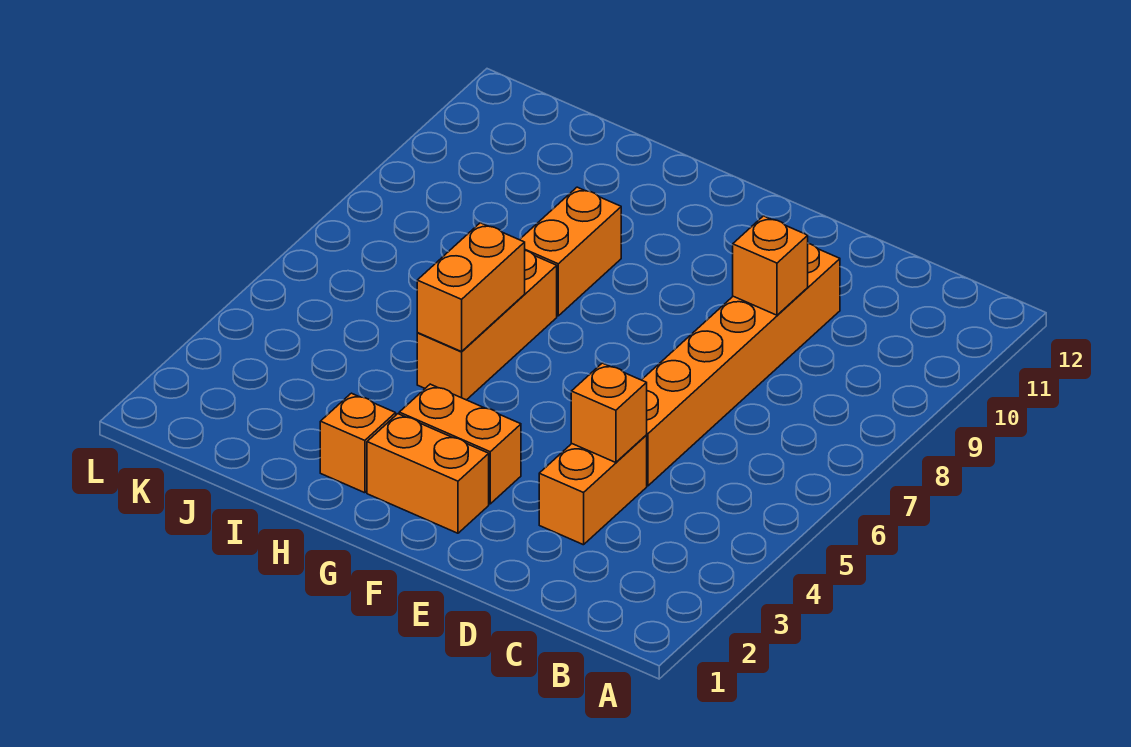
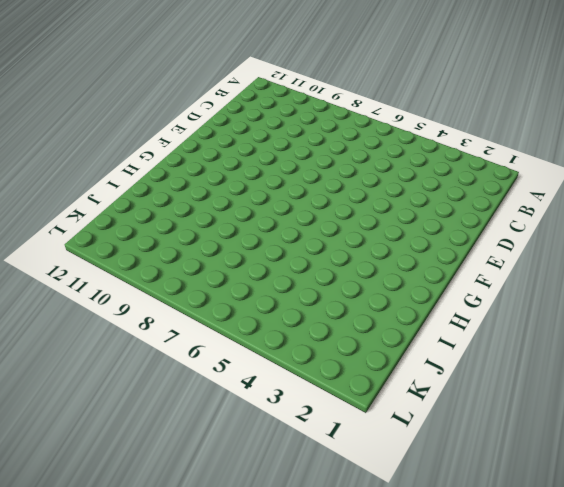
none -> orange brick D3:D4 level 1
none -> orange brick D5:D10 level 1

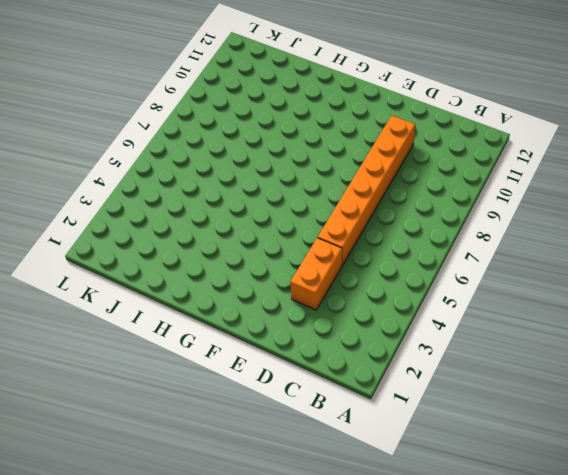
none -> orange brick F2:G2 level 1
none -> orange brick F3:G3 level 1

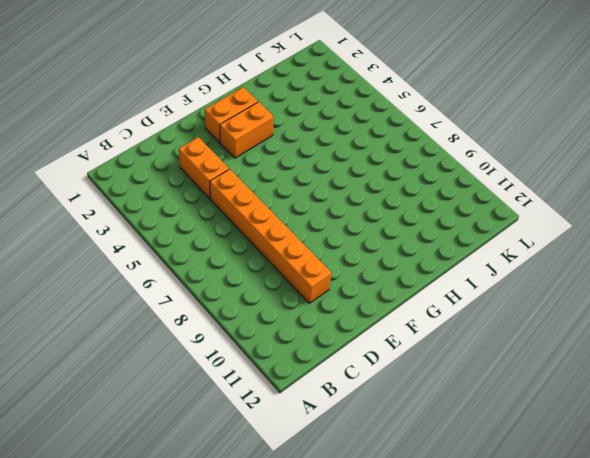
none -> orange brick H2 level 1
none -> orange brick H5:H7 level 1

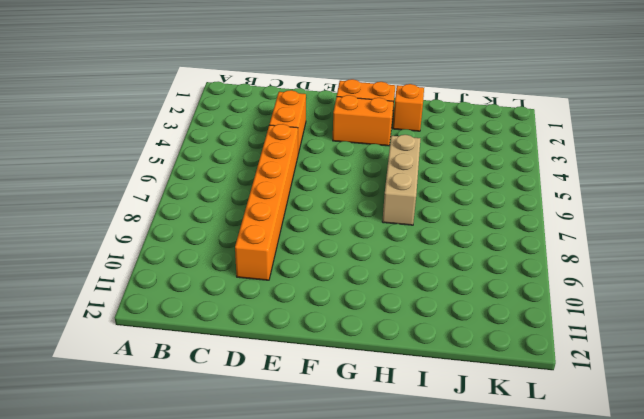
tan brick H5:H7 level 1 -> orange brick H5:H7 level 1
none -> orange brick H8:H9 level 1
none -> orange brick D4 level 2

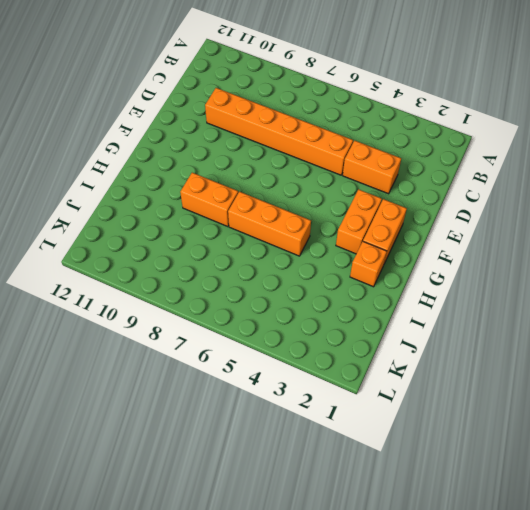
none -> orange brick D4 level 2
none -> orange brick D9 level 2

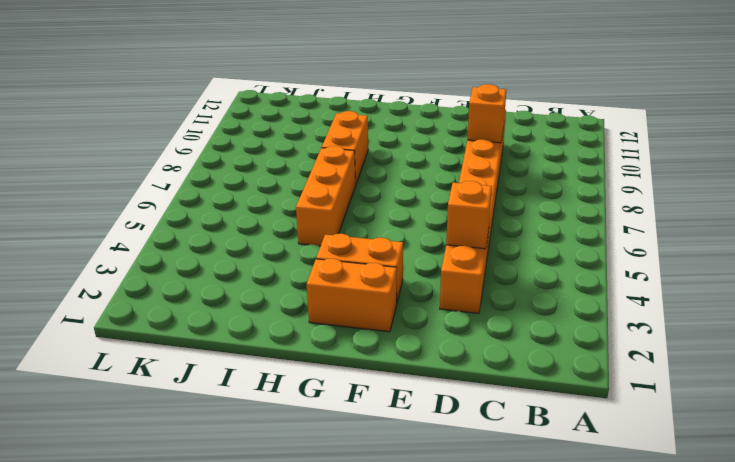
none -> orange brick H2 level 1
none -> orange brick H5:H6 level 2

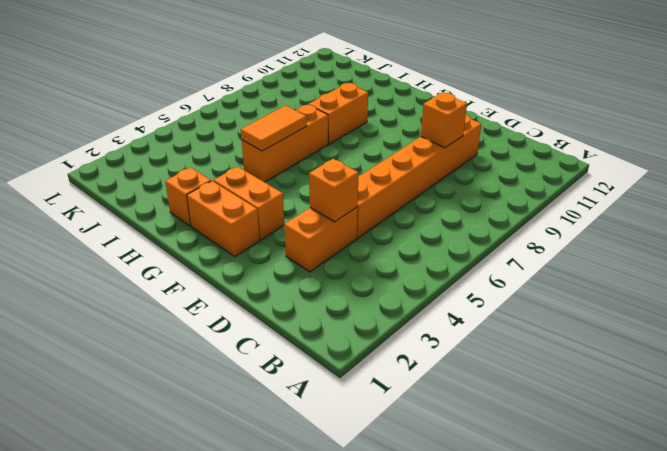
orange tile H5:H6 level 2 -> orange brick H5:H6 level 2

